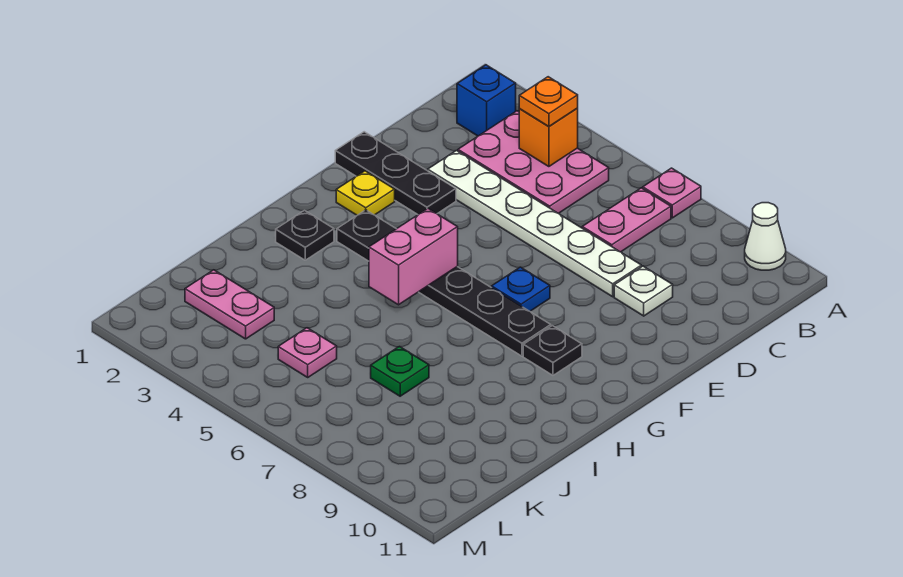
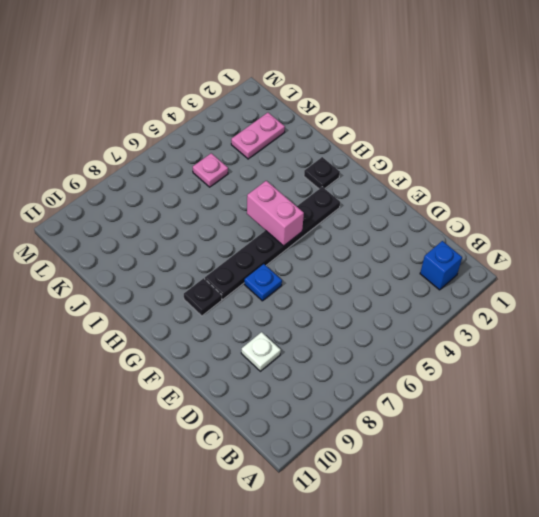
none -> pink plate A7 level 1
none -> white cone A10 level 1
none -> pink plate B3:C5 level 1

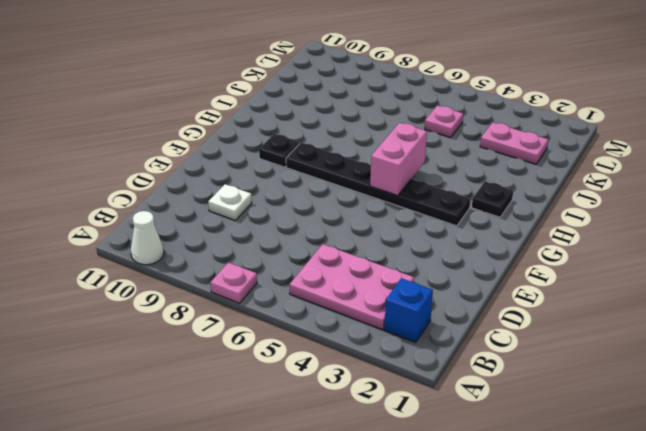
none -> pink plate B7:C7 level 1
none -> white plate D3:D8 level 1
none -> black plate E1:E3 level 1

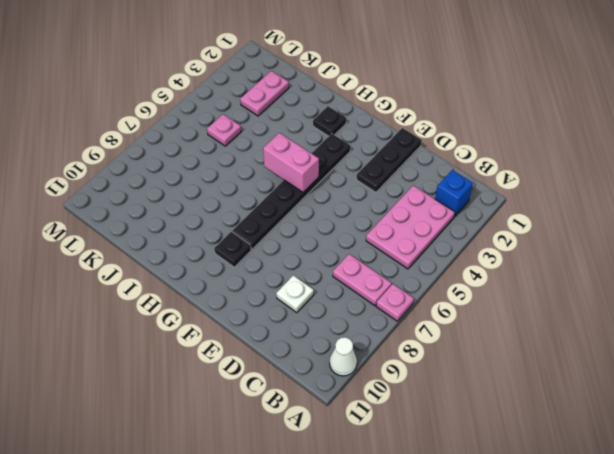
none -> white plate D3:D8 level 1
none -> yellow plate F2 level 1
none -> blue plate F7 level 1

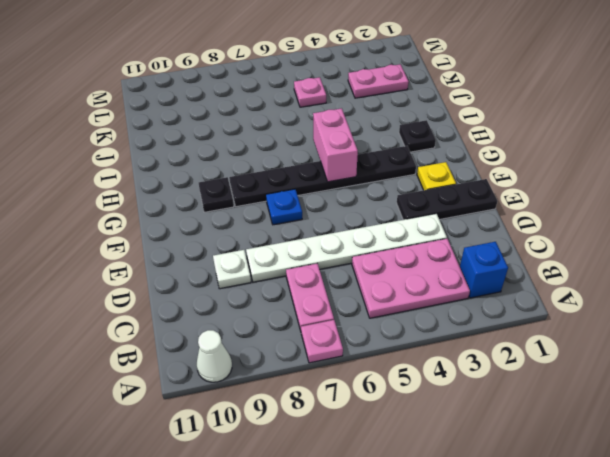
none -> green plate J7 level 1
none -> orange brick B4 level 2
none -> orange plate B4 level 3

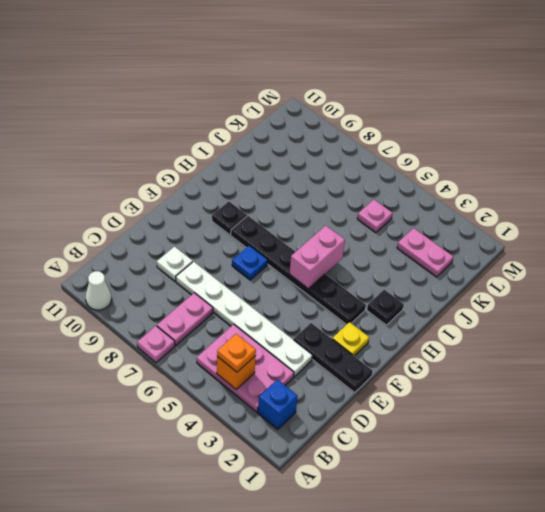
none -> green plate J7 level 1

